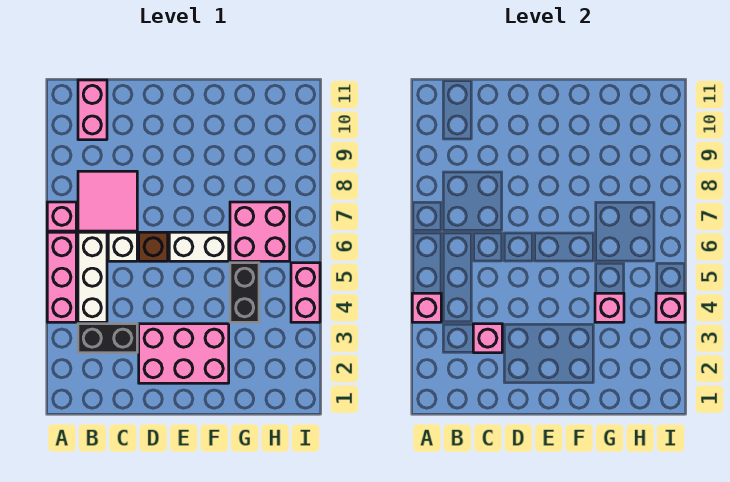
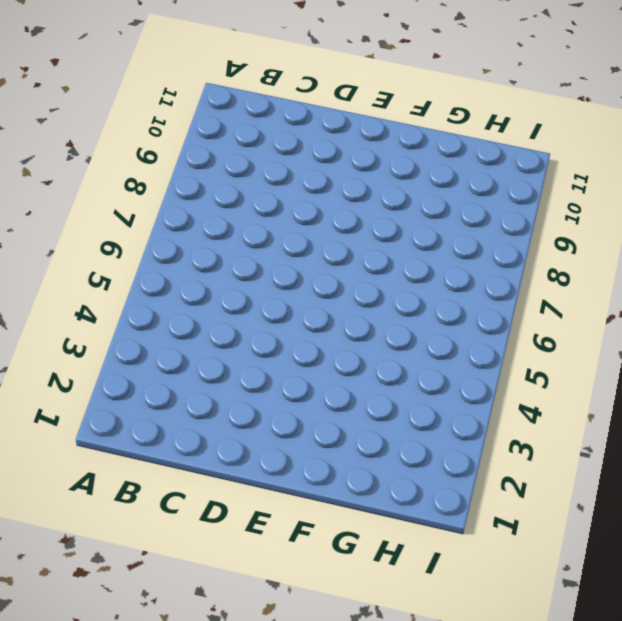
none -> pink brick A4:A6 level 1
none -> pink brick A7 level 1
none -> black brick B3:C3 level 1

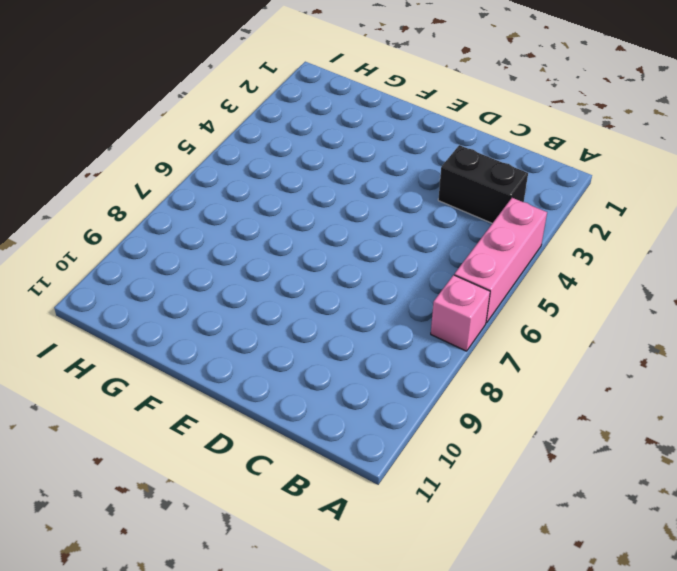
none -> white brick B4:B6 level 1
none -> pink tile B7:C8 level 1
none -> pink brick B10:B11 level 1

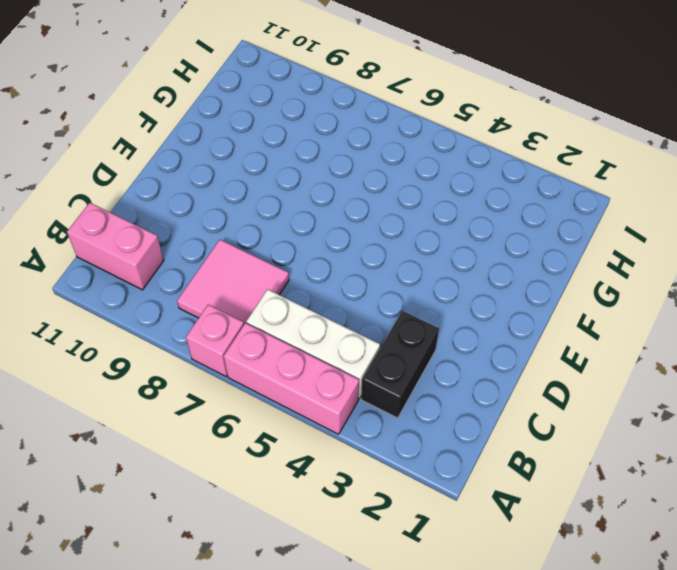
none -> white brick C6 level 1
none -> pink brick D2:F3 level 1
none -> brown brick D6 level 1

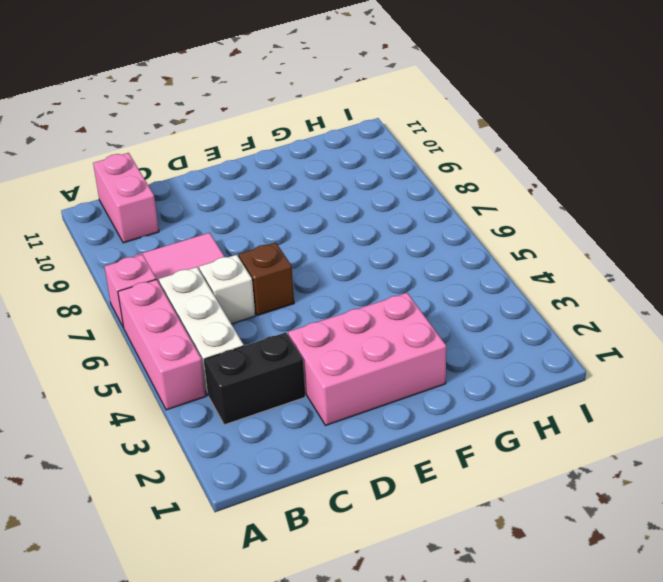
none -> white brick E6:F6 level 1
none -> black brick G4:G5 level 1
none -> pink brick G6:H7 level 1

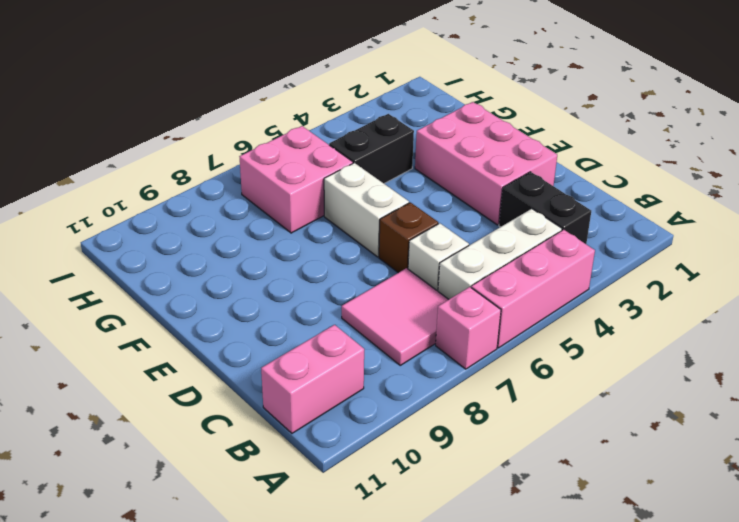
none -> pink brick I4:I5 level 1
none -> pink brick A4 level 2
none -> pink brick C3 level 2

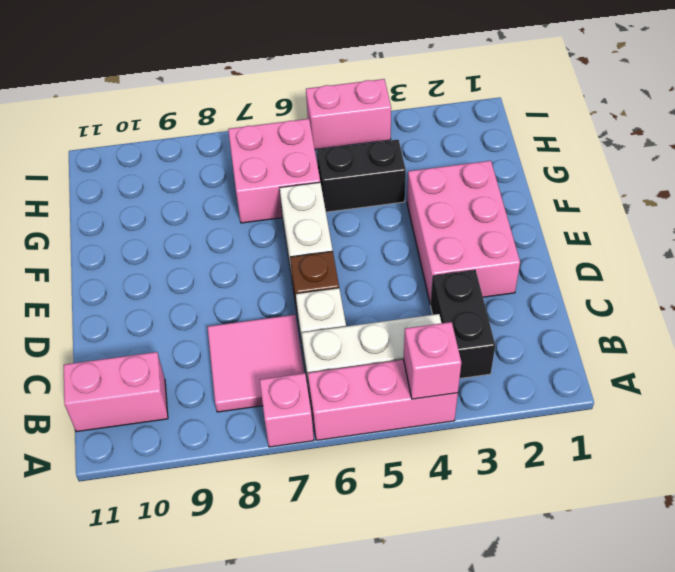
none -> pink brick C3 level 2
none -> pink brick G4 level 2
none -> pink brick I4 level 2

